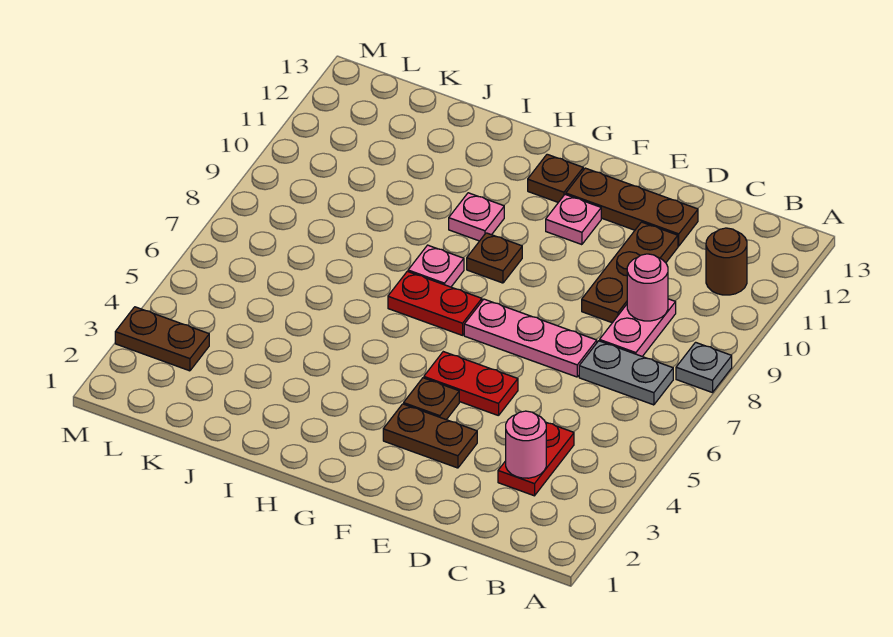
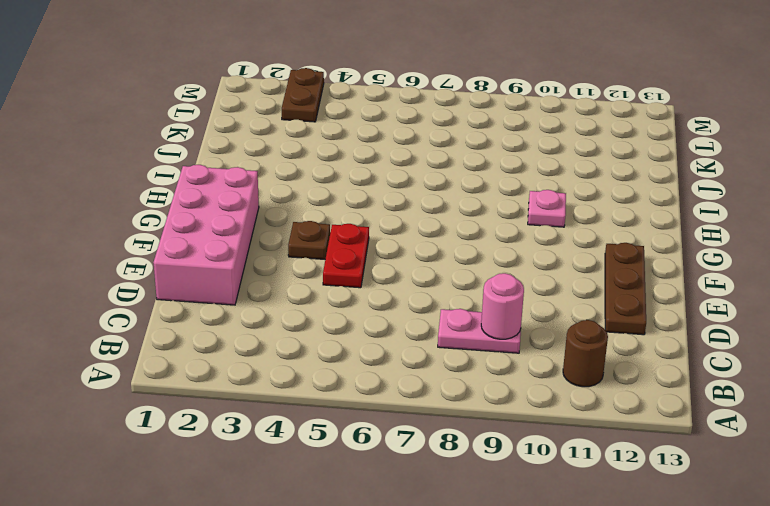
pink brick D1:G2 level 1 -> none
none -> grey plate A8 level 1
none -> grey plate B7:C7 level 1
none -> red plate C3:C4 level 1

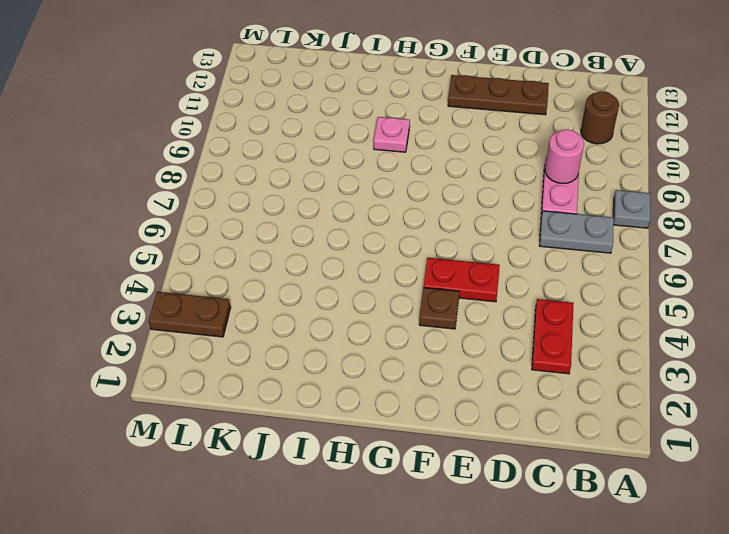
none -> pink plate D7:F7 level 1
none -> brown plate D9:D11 level 1
none -> brown plate E3:F3 level 1

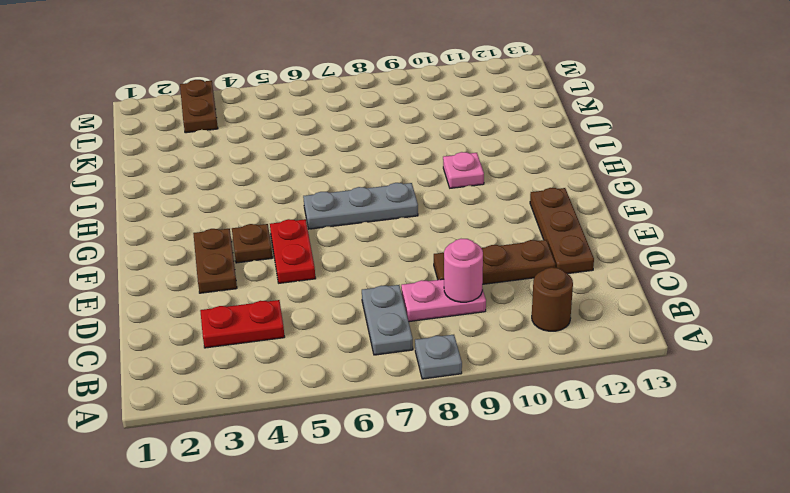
grey plate G6:G8 level 1 -> red plate G7:H7 level 1
none -> pink plate D7:F7 level 1
none -> pink plate F11 level 1
none -> brown plate G9 level 1

